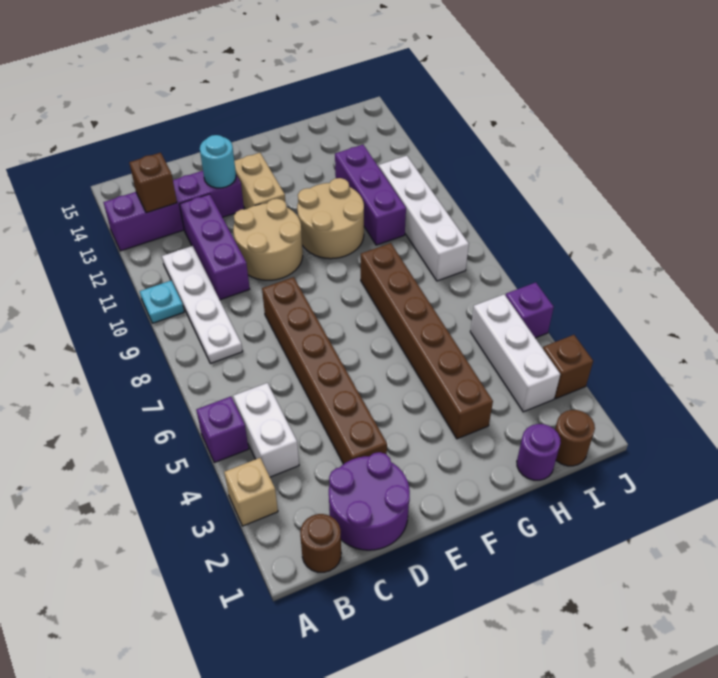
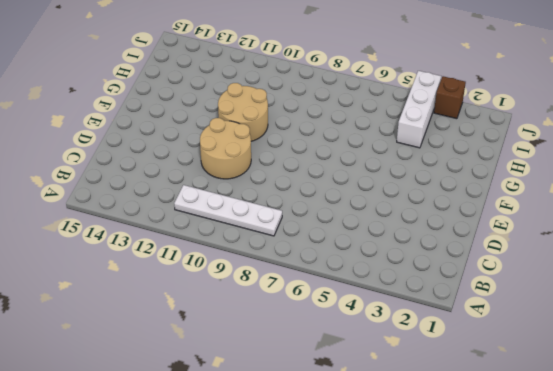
white brick H4:J4 level 1 -> white brick I3:I5 level 1
none -> tan brick A3 level 1
none -> purple brick A5 level 1
none -> cyan plate A10 level 1

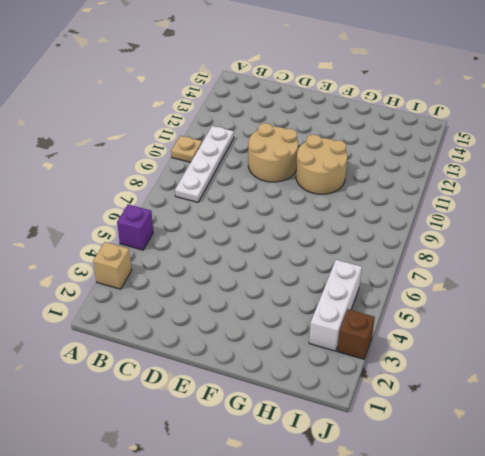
tan plate A10 level 1 -> cyan plate A10 level 1
none -> purple brick A13:D13 level 1
none -> brown round brick B1 level 1
none -> white brick B4:B5 level 1

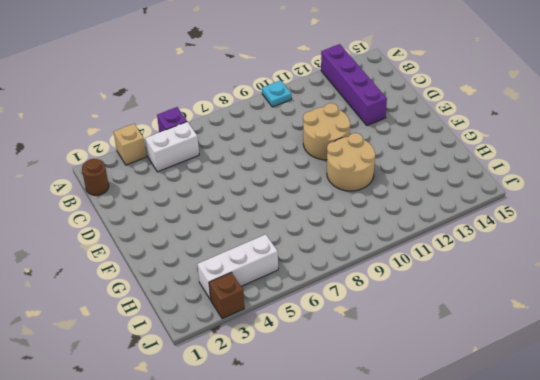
none -> white plate B8:B11 level 1
none -> purple round brick C1:D2 level 1
none -> purple brick C10:C12 level 1

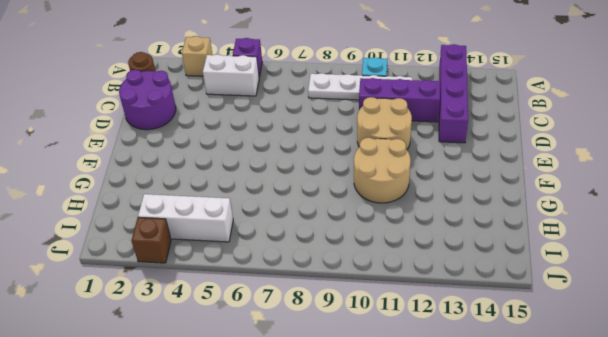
none -> brown brick D3:D8 level 1
none -> tan brick E12:E13 level 1
none -> brown brick G3:G8 level 1

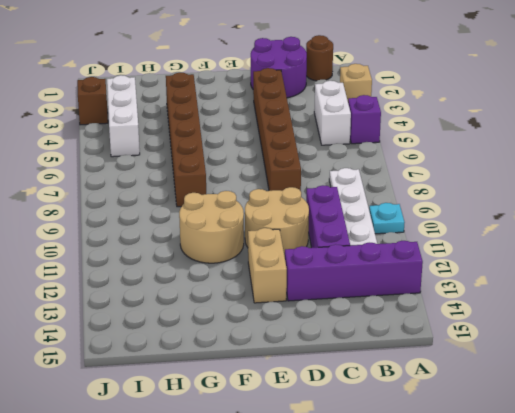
none -> purple round brick H1 level 1
none -> purple brick H10:H12 level 1
none -> brown round brick I1 level 1

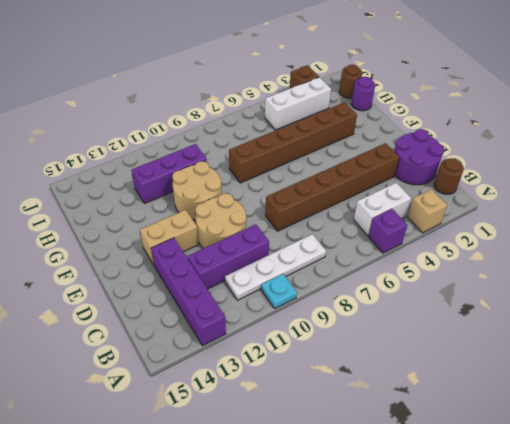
none -> white brick I8:I11 level 1
none -> purple brick J5 level 1
none -> brown brick B13 level 2

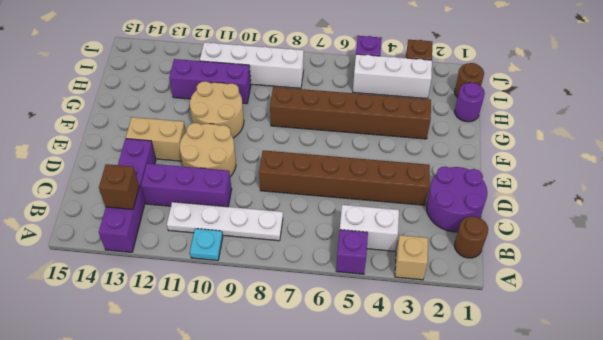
none -> cyan round brick D13 level 2

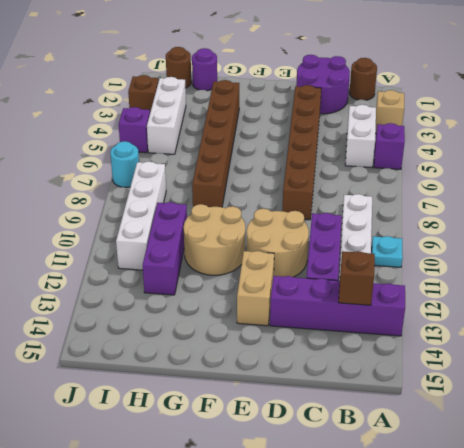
cyan round brick J7 level 1 -> cyan round brick D13 level 2

